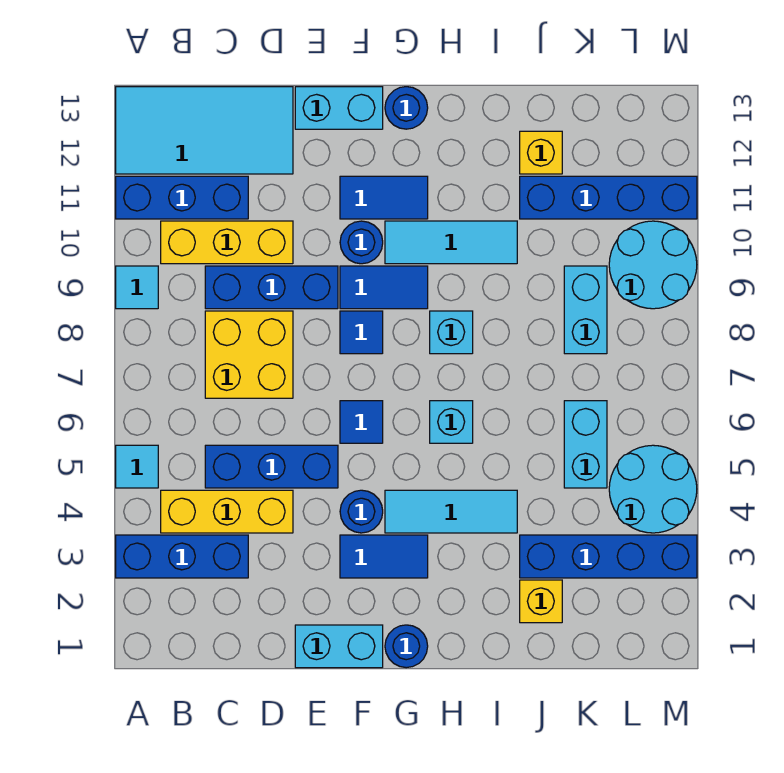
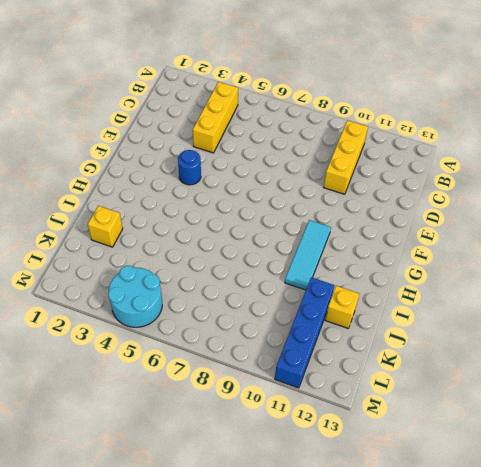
none -> blue brick A3:C3 level 1
none -> cyan tile A5 level 1
none -> cyan tile A9 level 1
none -> blue brick A11:C11 level 1

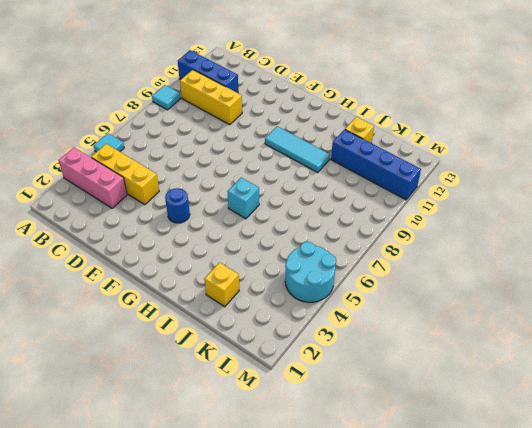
pink brick A3:C3 level 1 -> blue brick A3:C3 level 1
none -> cyan tile A12:D13 level 1
none -> blue brick C5:E5 level 1
none -> yellow brick C7:D8 level 1
none -> blue brick C9:E9 level 1

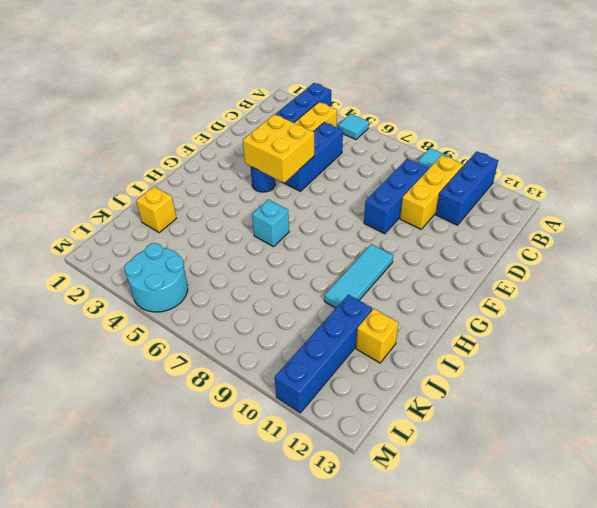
yellow brick E4:F5 level 2 -> yellow brick C7:D8 level 1
none -> cyan tile A12:D13 level 1
none -> cyan brick E1:F1 level 1
none -> cyan brick E13:F13 level 1
none -> blue tile F3:G3 level 1

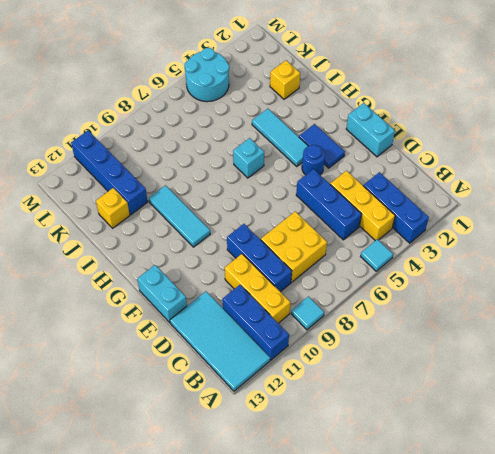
none -> blue tile F6 level 1
none -> blue tile F8 level 1
none -> blue tile F9:G9 level 1
none -> blue round brick F10 level 1

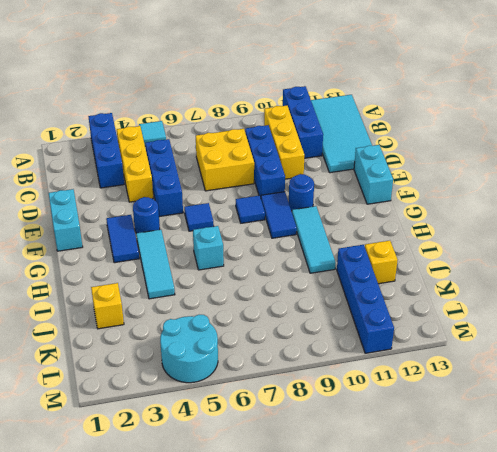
none -> cyan tile A9 level 1
none -> blue tile F11:G11 level 1
none -> blue round brick G1 level 1
none -> blue round brick G13 level 1

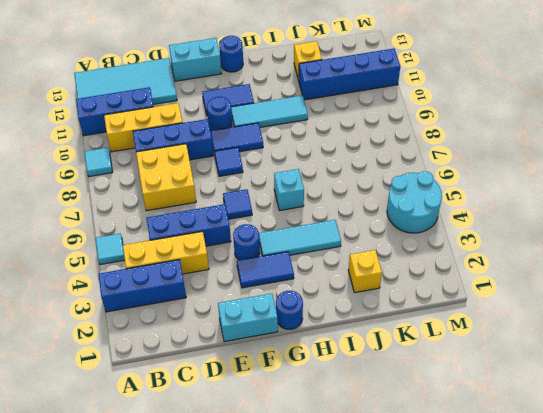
none -> cyan brick H8 level 1
none -> blue brick J3:M3 level 1
none -> cyan brick K5:K6 level 1
none -> cyan brick K8:K9 level 1

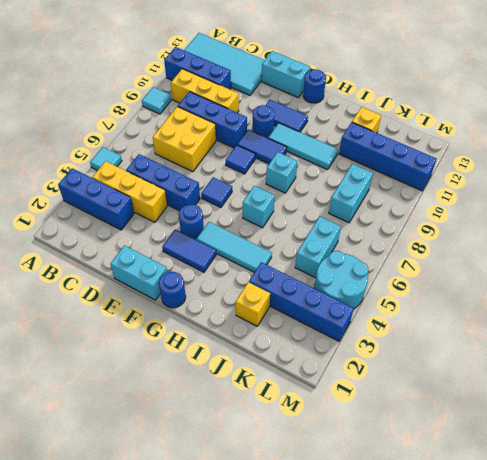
none -> cyan round brick L9:M10 level 1

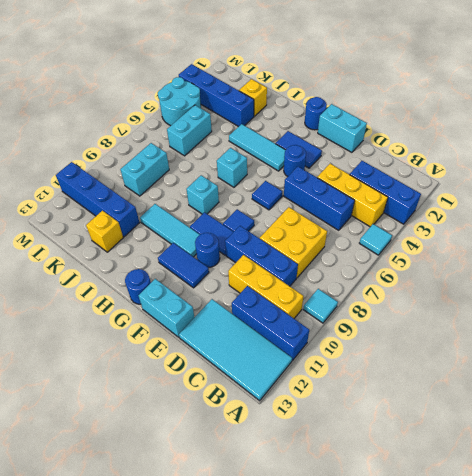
none -> cyan round brick L9:M10 level 1

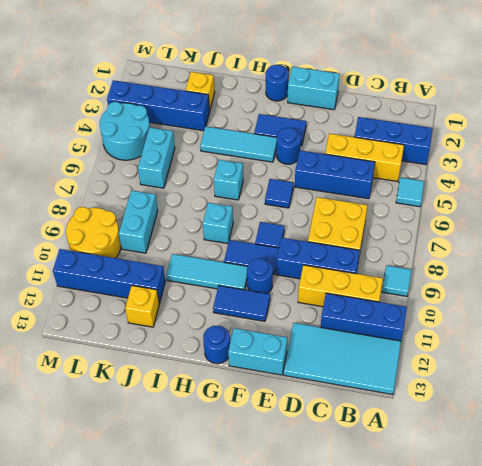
yellow round brick L9:M10 level 1 -> cyan round brick L9:M10 level 1

